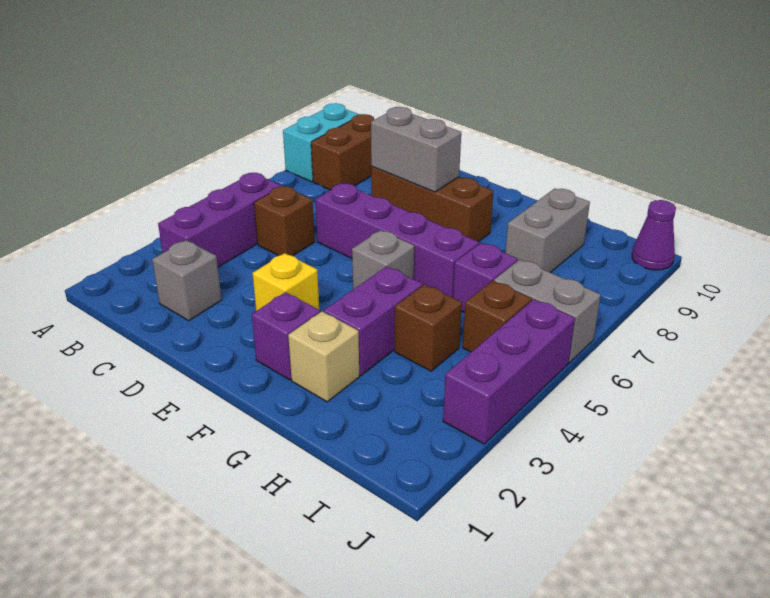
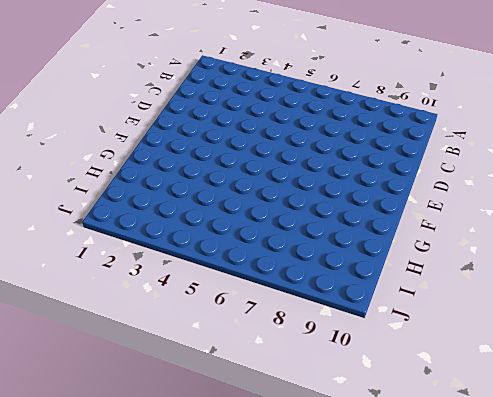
none -> cyan brick A8:A9 level 1
none -> purple brick B3:B5 level 1
none -> brown brick B8:B9 level 1

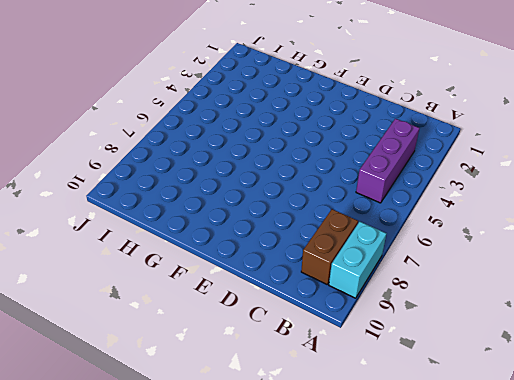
none -> grey brick C2 level 1
none -> brown brick C5 level 1
none -> purple brick D6:G6 level 1

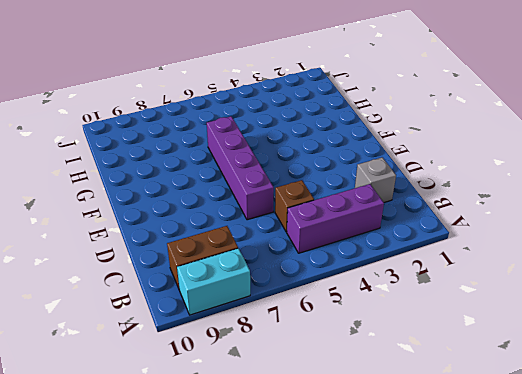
none -> brown brick D8:F8 level 1
none -> yellow brick E3 level 1
none -> purple brick F2 level 1

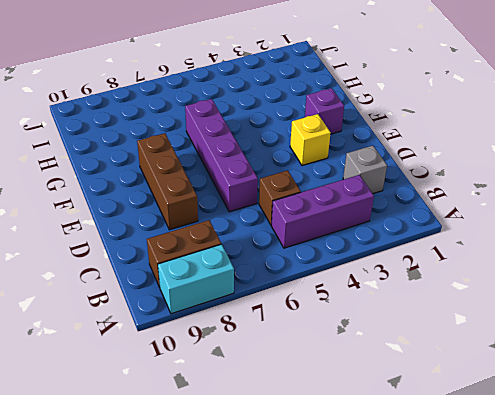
none -> grey brick F5 level 1
none -> tan brick G2 level 1
none -> purple brick G3:G4 level 1

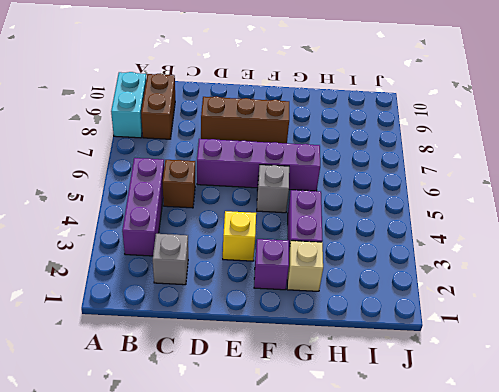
none -> brown brick H4 level 1
none -> purple brick H6 level 1
none -> grey brick H8:H9 level 1

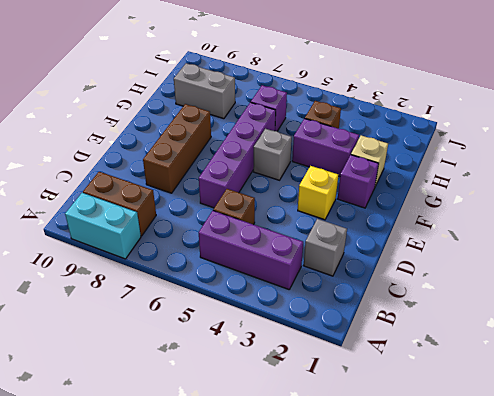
none -> brown brick I5 level 1
none -> grey brick I6:J6 level 1
none -> purple brick J3:J5 level 1

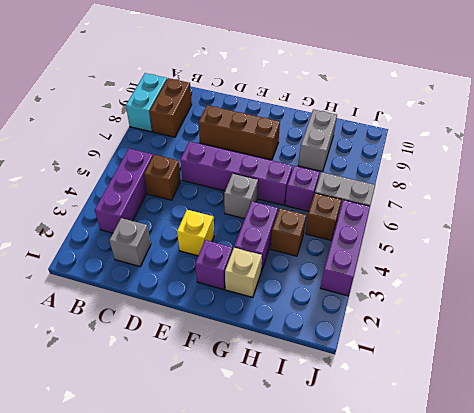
none -> purple cone J10 level 1
none -> grey brick D8:E8 level 2

